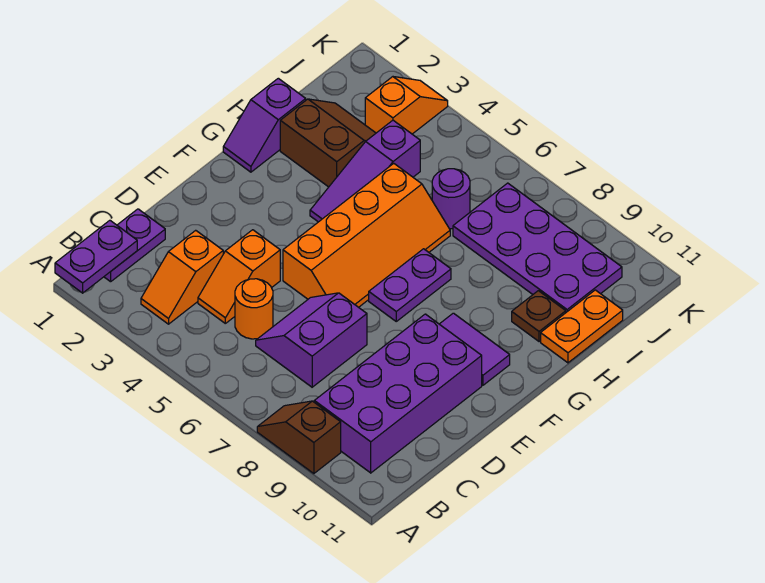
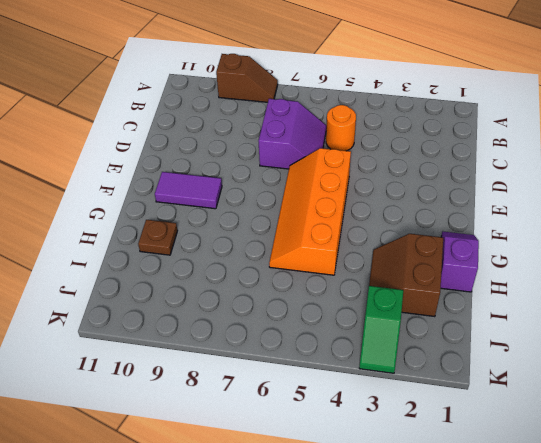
brown slope H2:I3 level 1 top 2 -> brown slope H2:I3 level 1 top H
green slope J3:K3 level 1 top J -> orange slope J3:K3 level 1 top J
none -> purple plate B1:C1 level 1
none -> orange slope B3:C3 level 1 top C
none -> purple brick B9:E10 level 1

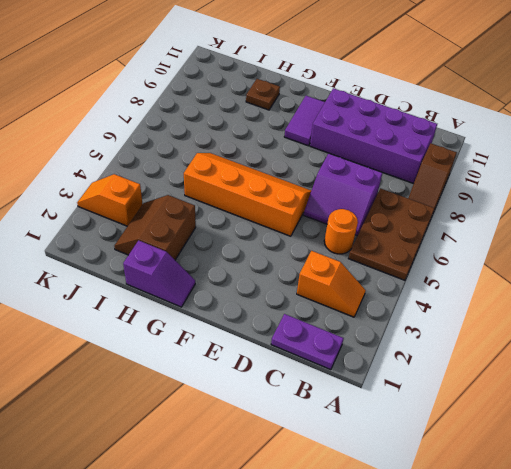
brown plate A5:B7 level 1 -> none
none -> orange slope C4:D4 level 1 top D
none -> purple plate F7:G7 level 1
none -> purple slope G4:I4 level 1 top I

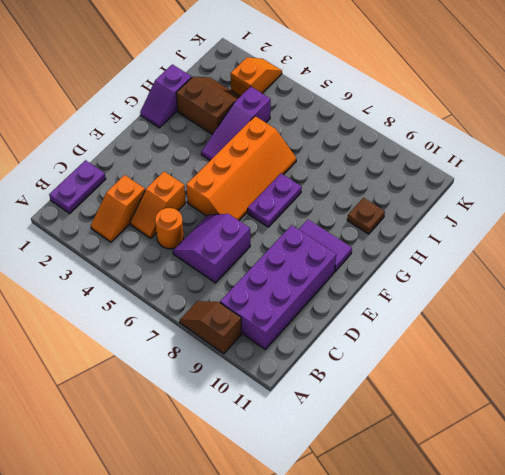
none -> orange plate H11:I11 level 1
none -> purple round brick I6 level 1
none -> purple plate I7:J10 level 1

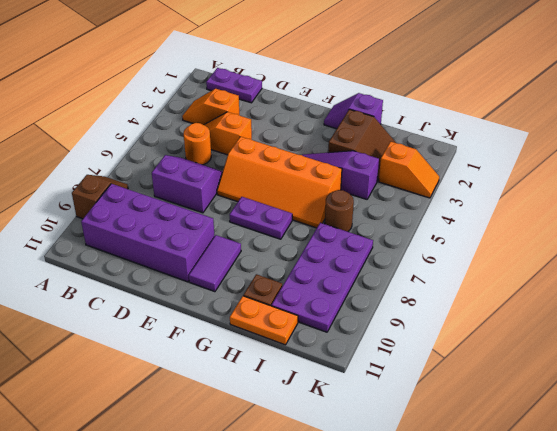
brown round brick I6 level 1 -> purple round brick I6 level 1
none -> purple plate A1:B1 level 2

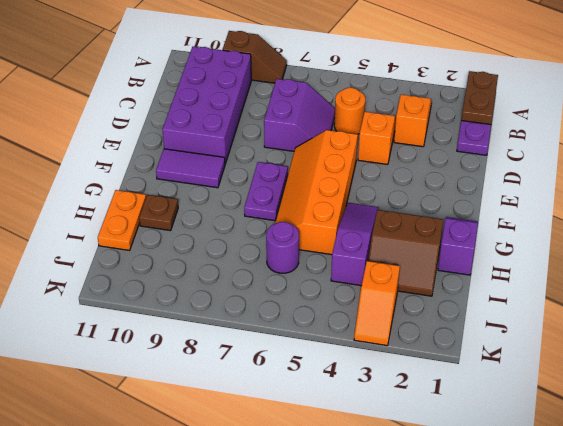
brown plate A1:B1 level 2 -> purple plate A1:B1 level 2
none -> purple plate I7:J10 level 1

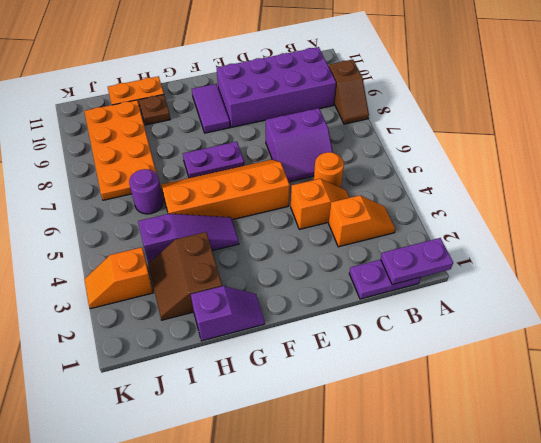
orange plate I7:J10 level 1 -> purple plate I7:J10 level 1

